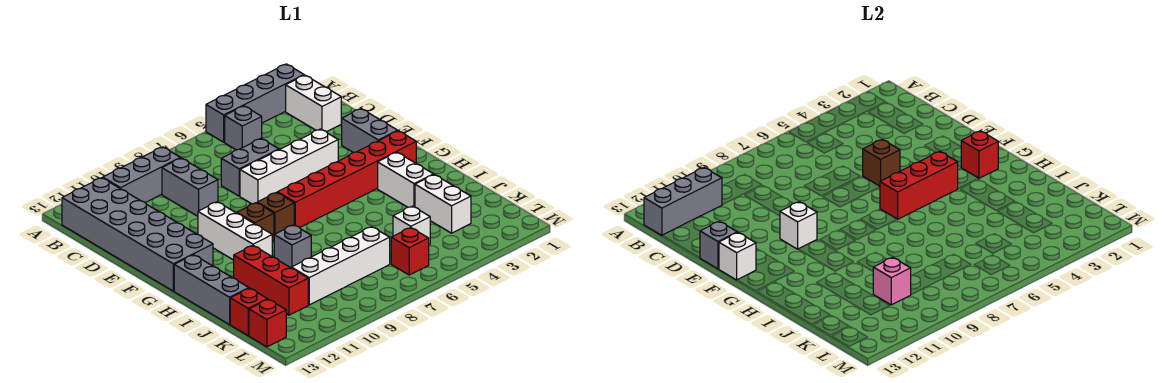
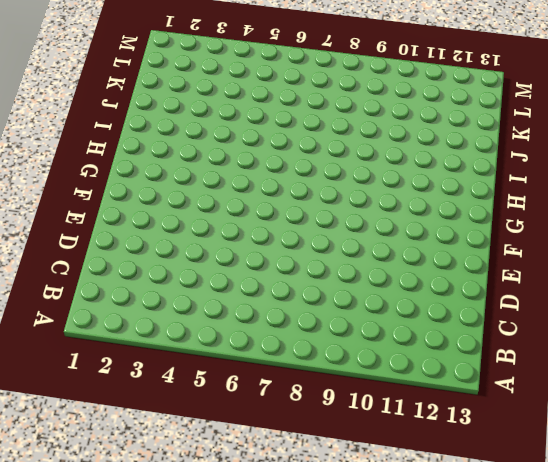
none -> grey brick A2:A5 level 1
none -> white brick B2:C2 level 1
none -> grey brick B5 level 1
none -> grey brick B9:B11 level 1

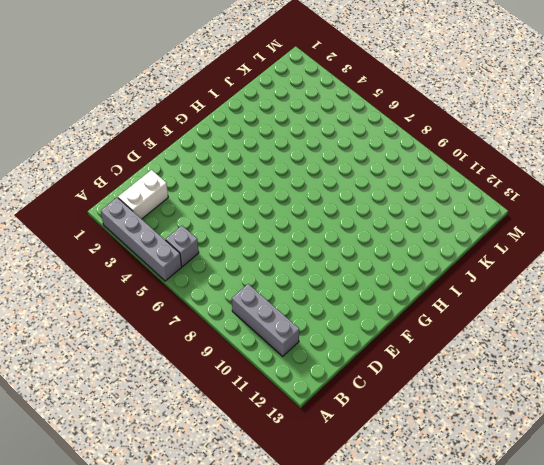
none -> grey brick B12:G13 level 1
none -> grey brick C9:D9 level 1
none -> grey brick D6:D7 level 1
none -> grey brick E2:F2 level 1

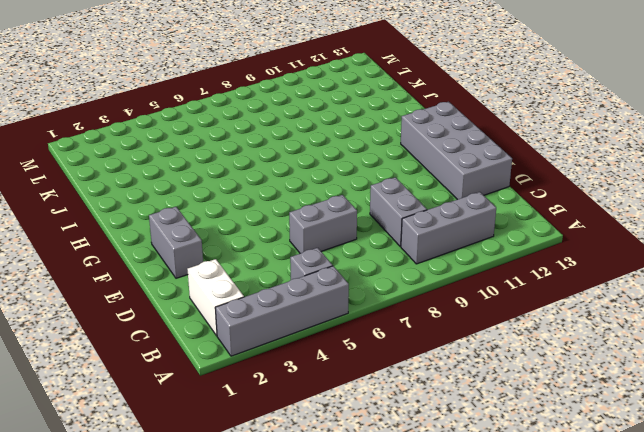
grey brick D12:G13 level 1 -> grey brick B12:G13 level 1
none -> white brick E4:E7 level 1
none -> white brick F10:H10 level 1
none -> red brick G2:G7 level 1
none -> brown brick G8 level 1

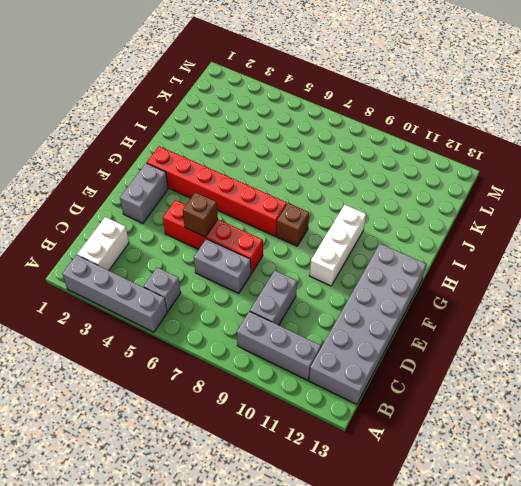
red brick E4:E7 level 1 -> white brick E4:E7 level 1
none -> brown brick G9 level 1
none -> white brick H3:I3 level 1
none -> grey brick H13:J13 level 1
none -> grey brick I9 level 1

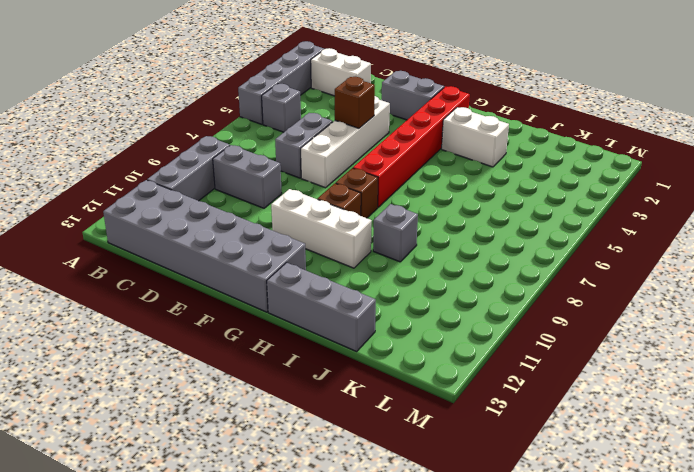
none -> red brick I11:K11 level 1
none -> white brick J3:K3 level 1
none -> white brick K5 level 1
none -> white brick K7:K10 level 1

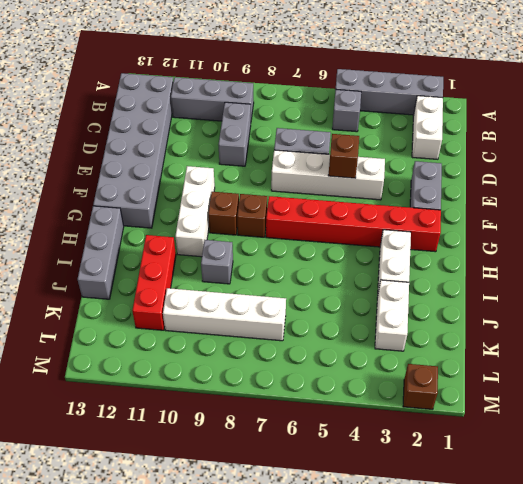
brown brick M2 level 1 -> none
none -> white brick K5 level 1
none -> red brick K13 level 1
none -> red brick L6 level 1
none -> red brick L13 level 1

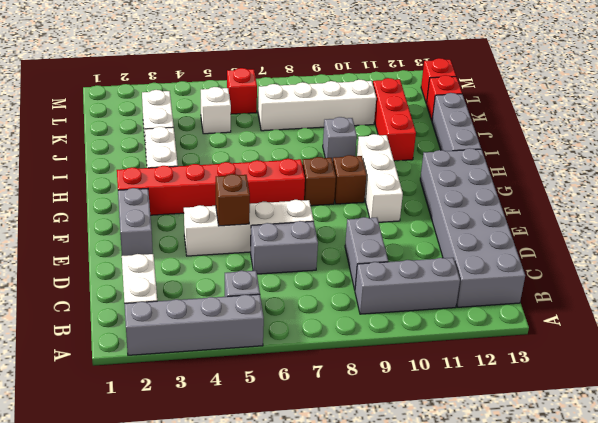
none -> grey brick B11:B13 level 2
none -> grey brick E13 level 2
none -> white brick F10 level 2
none -> white brick F13 level 2

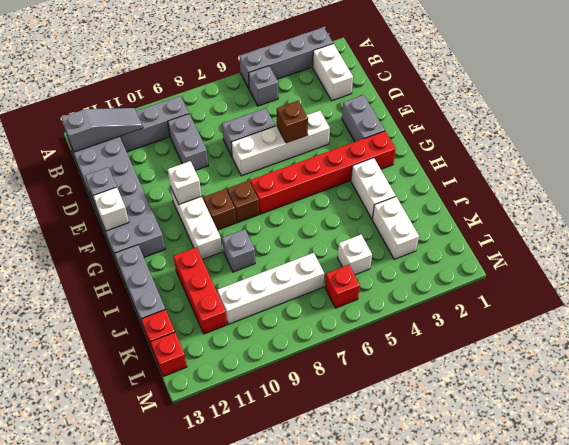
grey slope B11:B13 level 2 top 13 -> grey brick B11:B13 level 2
none -> red brick G2 level 2
none -> red brick G4:G6 level 2
none -> pink brick K10 level 2

